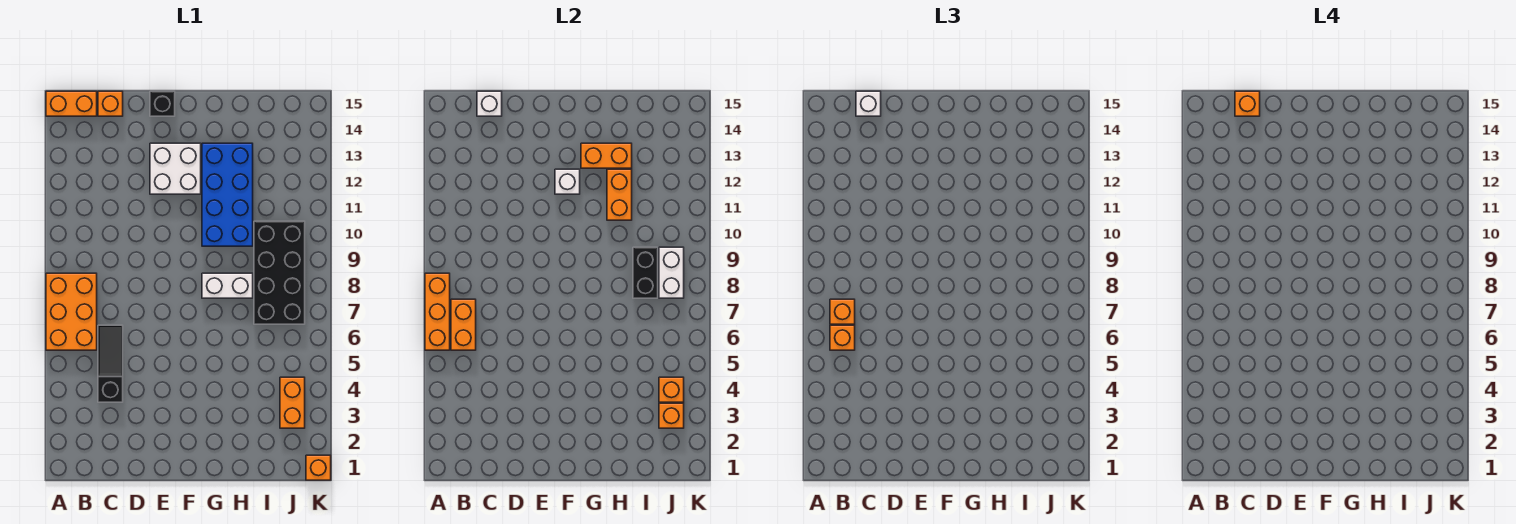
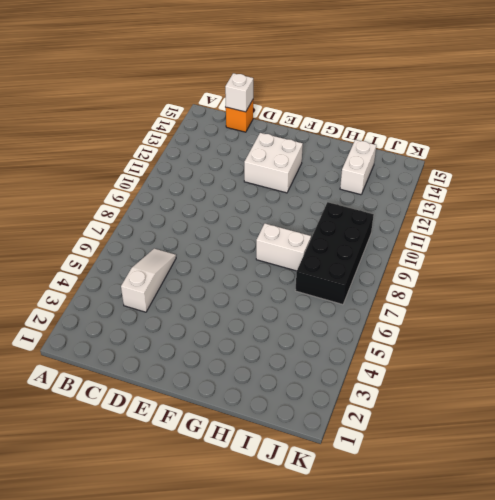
white slope C4:C6 level 1 top 4 -> black slope C4:C6 level 1 top 4
white brick I13:I14 level 1 -> white brick J8:J9 level 2
none -> orange brick A6:B8 level 1
none -> orange brick A15:B15 level 1
none -> black brick E15 level 1

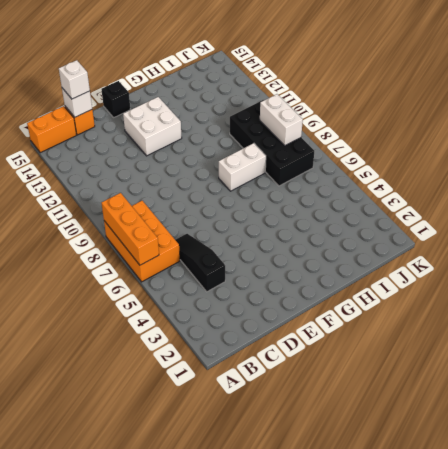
none -> blue brick G10:H13 level 1
none -> orange brick J3:J4 level 1
none -> orange brick K1 level 1

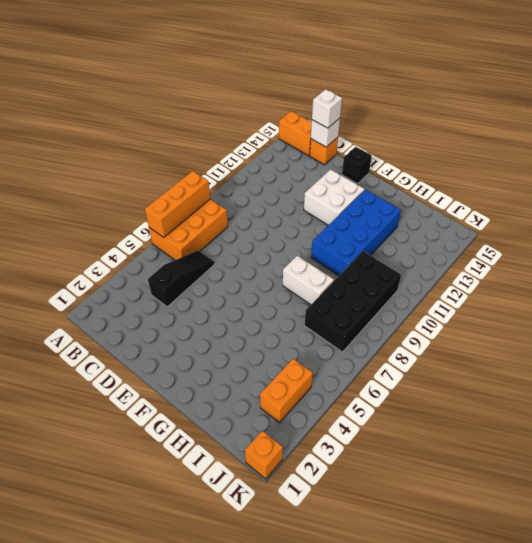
none -> orange brick B6:B7 level 2
none -> white brick F12 level 2
none -> orange brick G13:H13 level 2

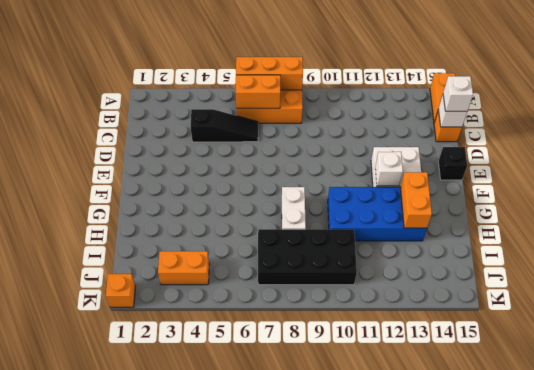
none -> orange brick H11:H12 level 2
none -> black brick I8:I9 level 2
none -> orange brick J3 level 2

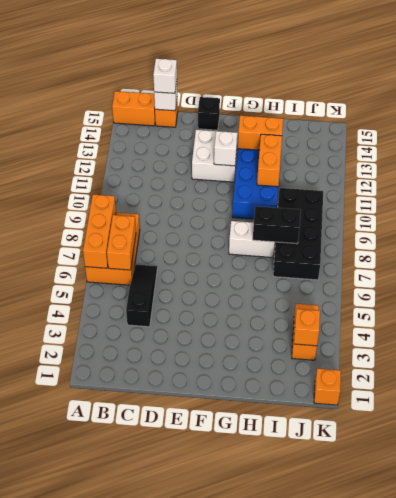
black brick H8:I8 level 2 -> black brick I8:I9 level 2
none -> orange brick J4 level 2
none -> white brick J8:J9 level 2
none -> orange brick B6 level 3

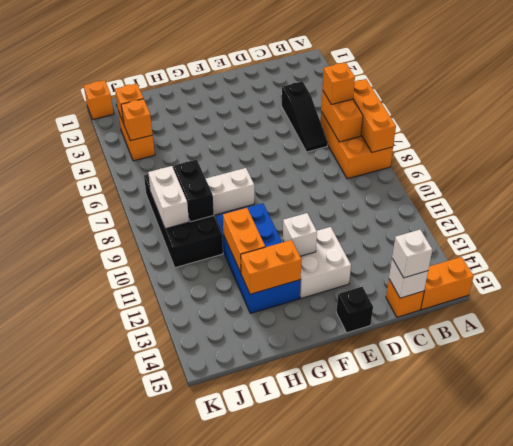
none -> orange brick B7 level 3
none -> orange brick C15 level 4

